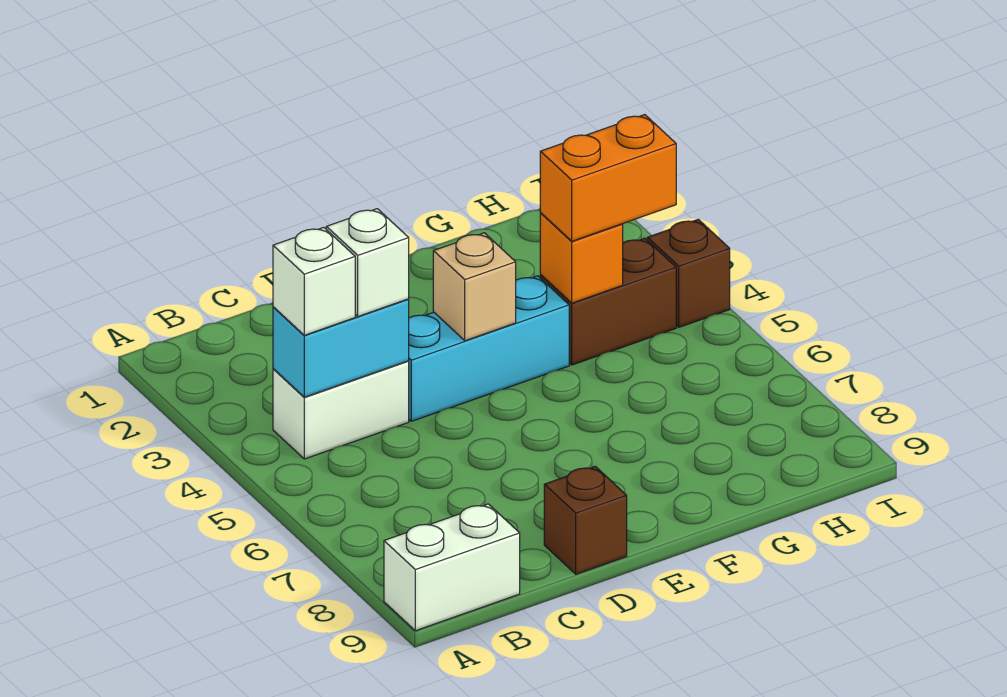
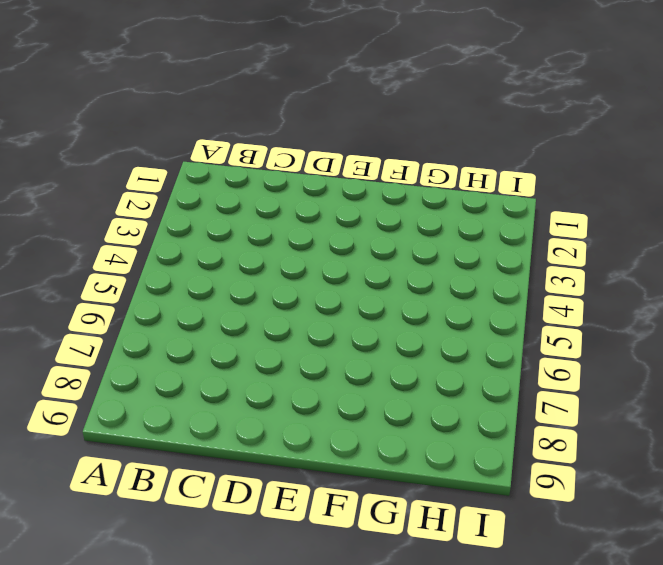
none -> white brick A9:B9 level 1
none -> white brick B4:C4 level 1
none -> cyan brick D4:F4 level 1

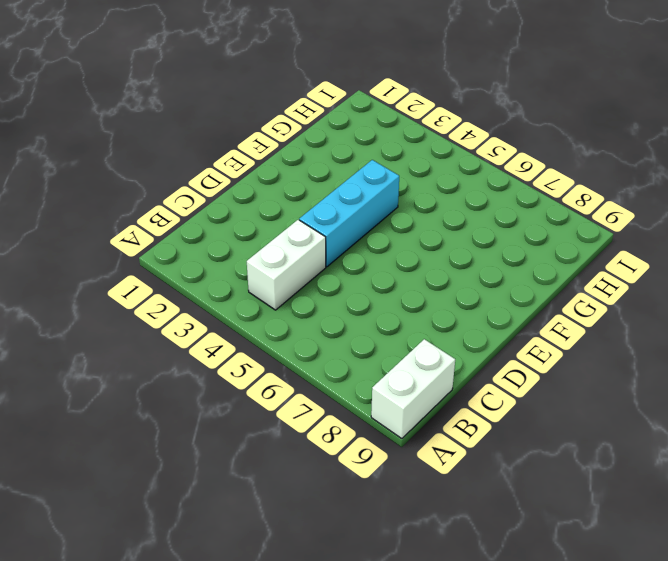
none -> brown brick D9 level 1
none -> brown brick G4:H4 level 1
none -> brown brick I4 level 1

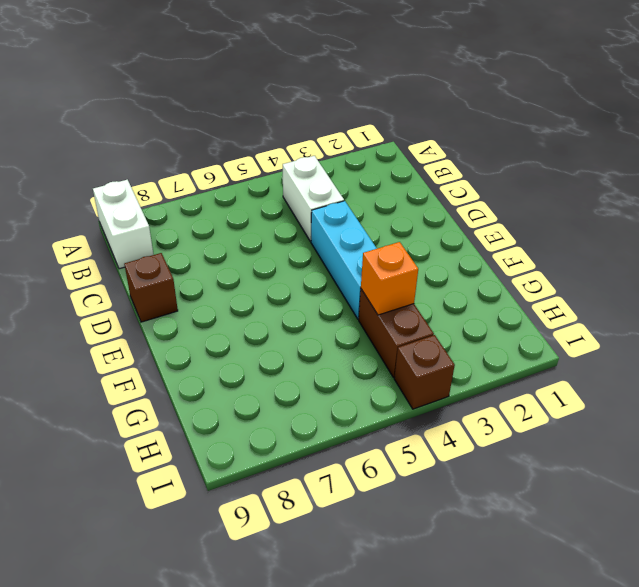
none -> cyan brick B4:C4 level 2
none -> tan brick E4 level 2
none -> white brick B4 level 3

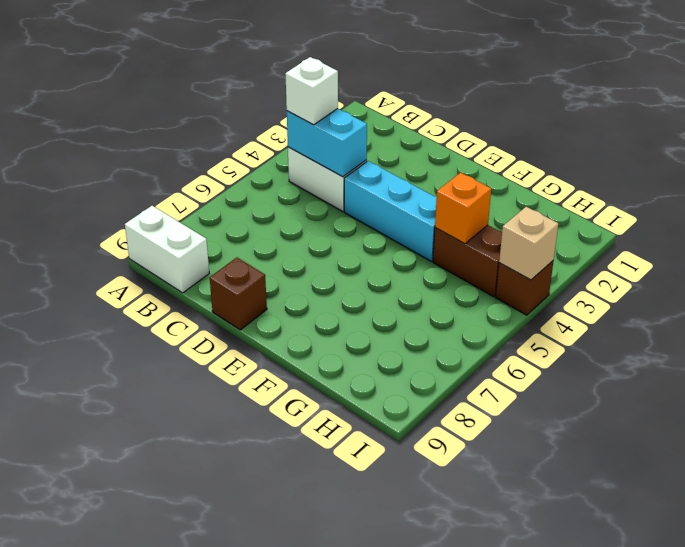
tan brick I4 level 2 -> tan brick E4 level 2
none -> white brick C4 level 3
none -> orange brick G4:H4 level 3

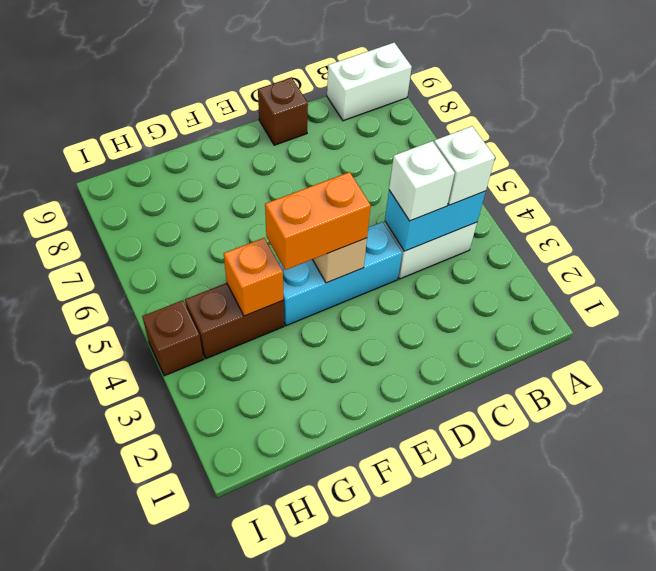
orange brick E4:F4 level 3 -> orange brick G4:H4 level 3

